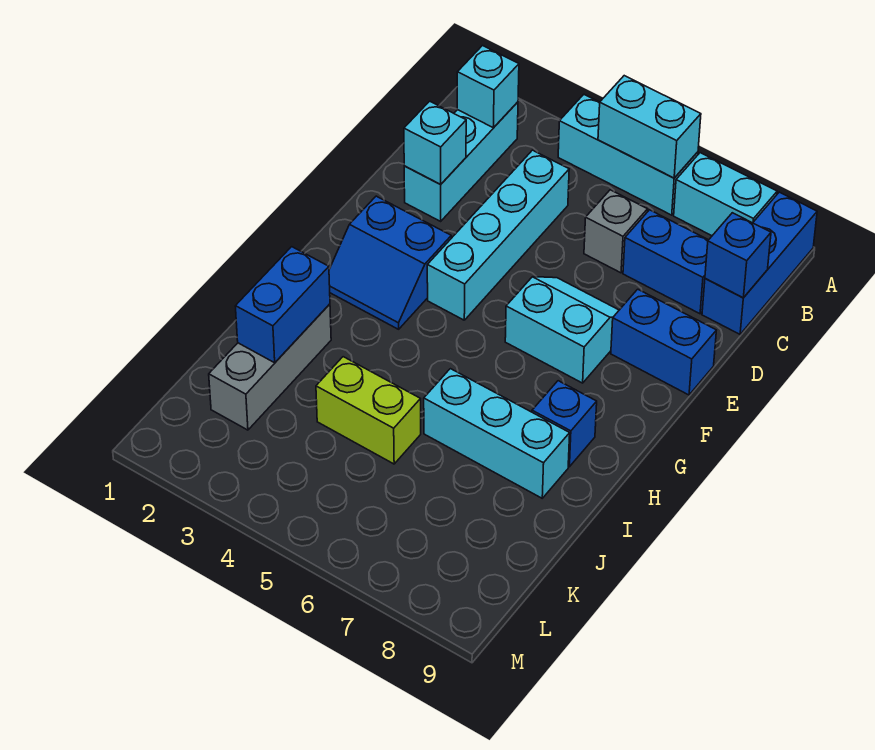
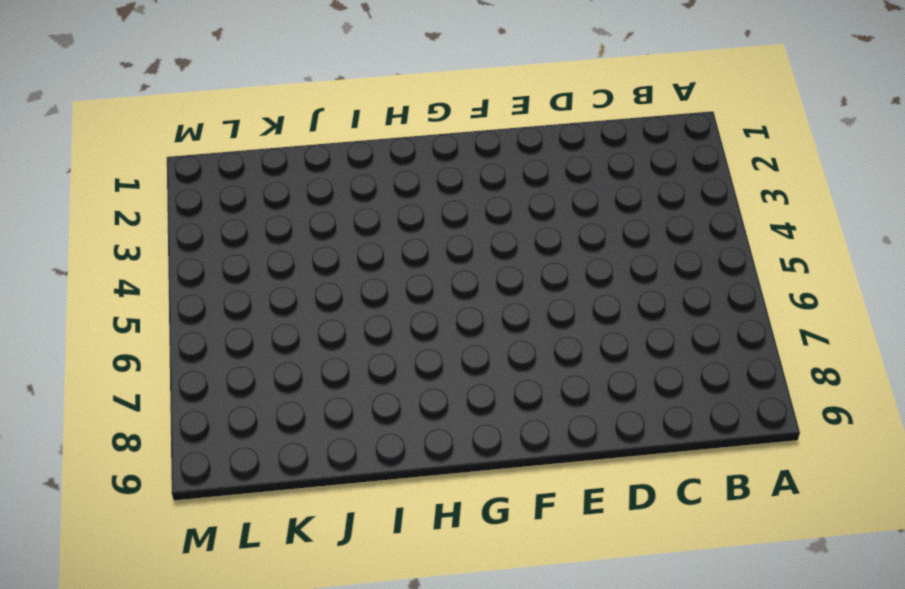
none -> cyan brick A4:A6 level 1
none -> cyan brick A7:A8 level 1
none -> blue brick A9:C9 level 1

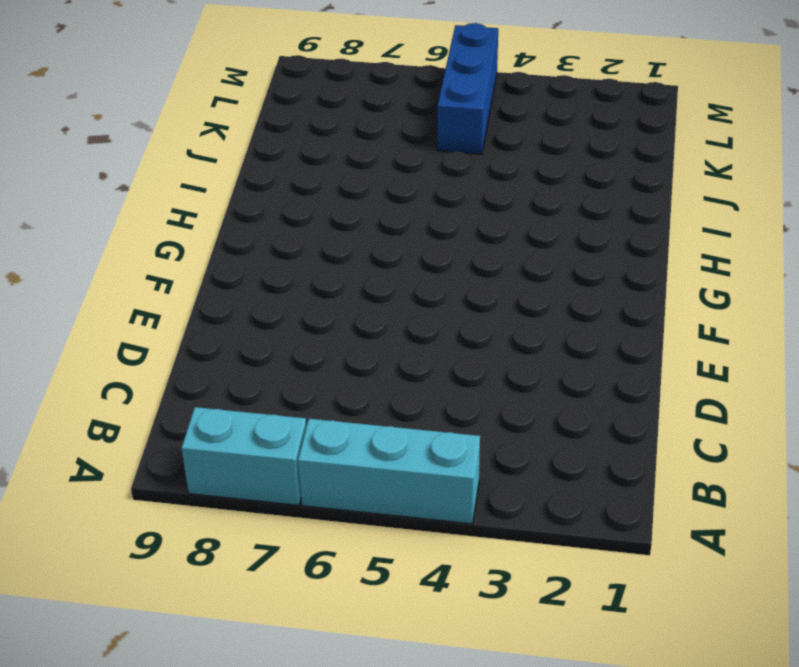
blue brick K5:M5 level 1 -> blue brick A9:C9 level 1
none -> cyan brick B2:D2 level 1
none -> cyan brick C4:F4 level 1
none -> grey brick C6 level 1

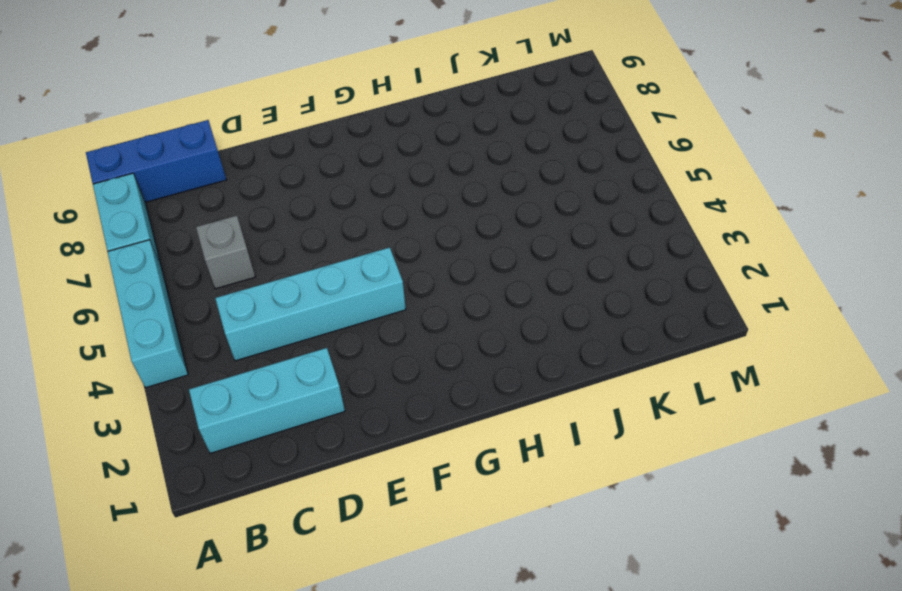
none -> blue brick C7:C8 level 1
none -> cyan slope E6:F7 level 1 top F
none -> blue brick E8:E9 level 1

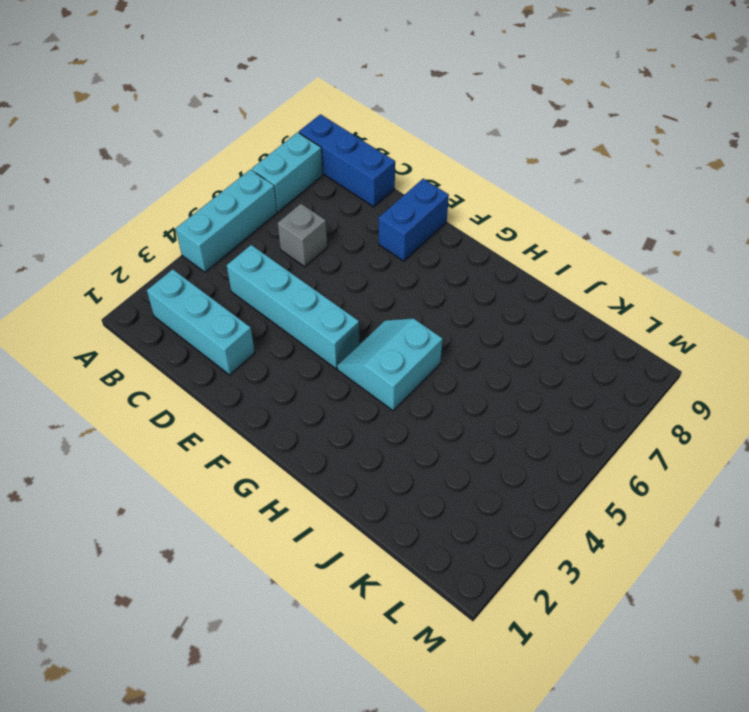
cyan slope G4:H5 level 1 top H -> cyan slope E6:F7 level 1 top F
none -> blue brick C7:C8 level 1
none -> blue slope F2:G3 level 1 top F
none -> blue brick H8 level 1

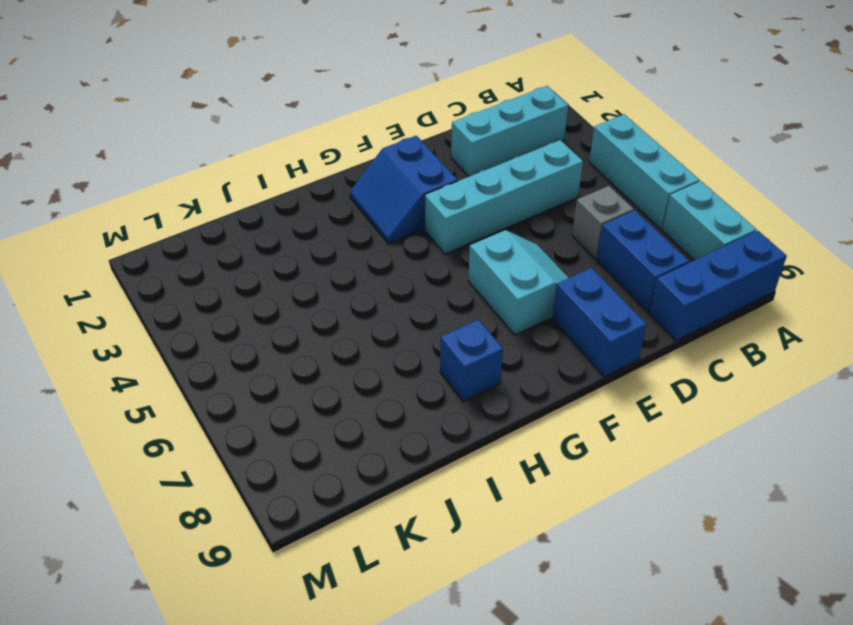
none -> grey brick I2:K2 level 1
none -> cyan brick I6:I8 level 1
none -> lime brick J4:J5 level 1

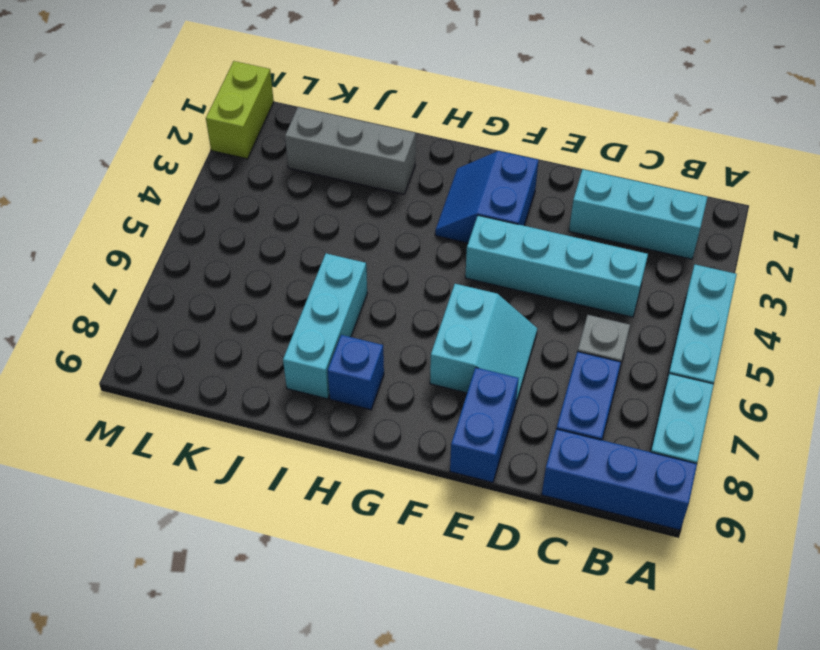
lime brick M1:M2 level 1 -> lime brick J4:J5 level 1
none -> cyan brick A5:A6 level 2
none -> cyan brick B2 level 2
none -> blue brick C9 level 2

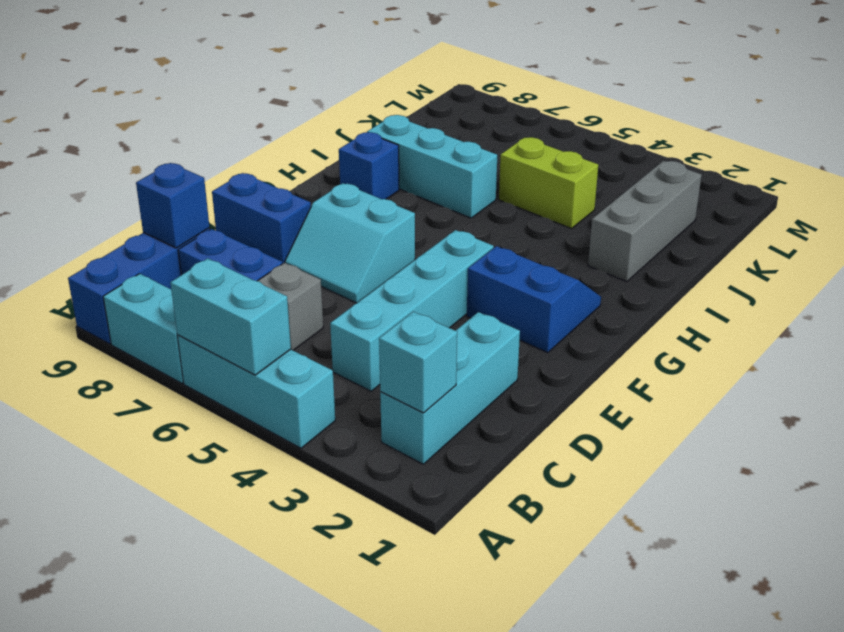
none -> cyan brick D2 level 2
none -> blue brick I2:J2 level 2

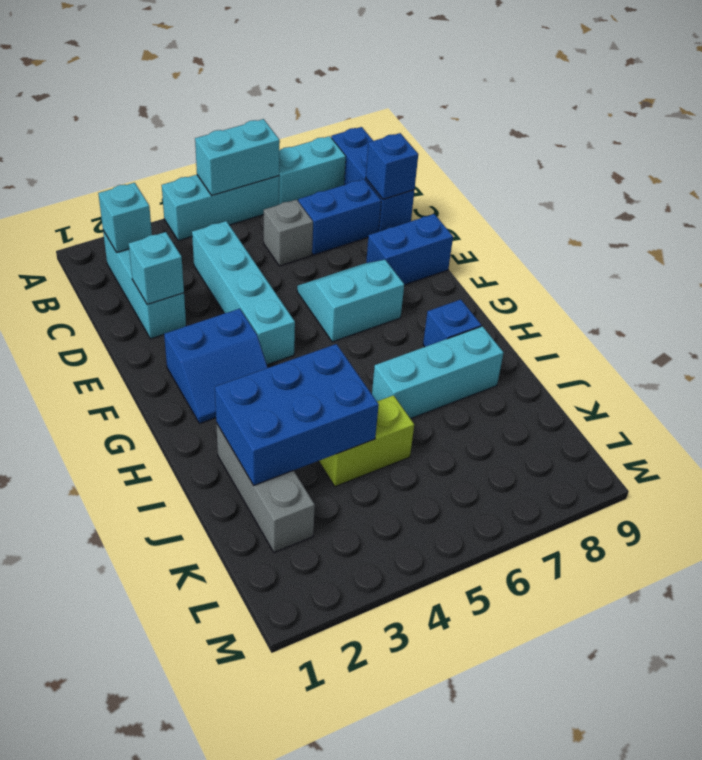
blue brick I2:J4 level 2 -> blue brick I2:J2 level 2

